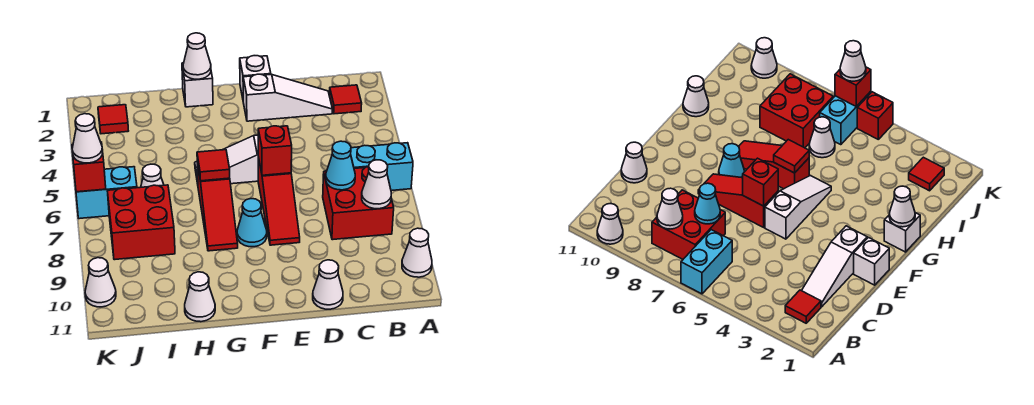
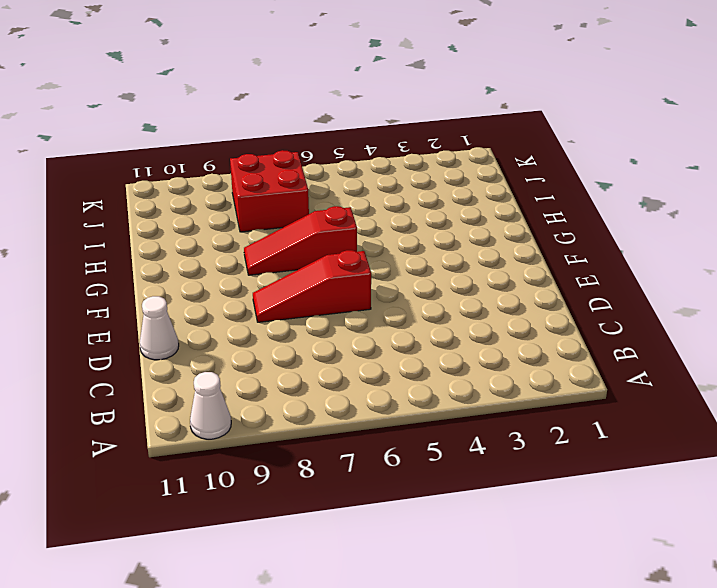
none -> cyan brick A6:B6 level 1
none -> red tile B2 level 1
none -> red brick B7:C8 level 1

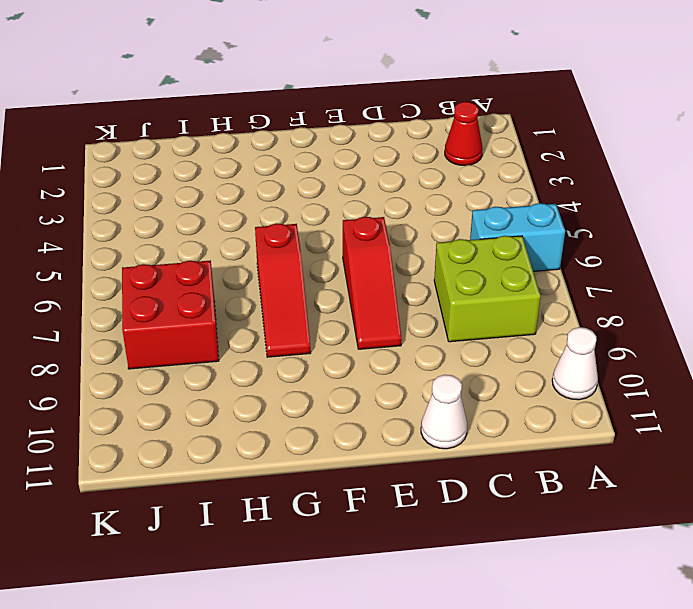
red cone B2 level 1 -> red tile B2 level 1
lime brick B7:C8 level 1 -> red brick B7:C8 level 1
none -> white slope C2:E2 level 1 top E
none -> white brick E1 level 1
none -> white slope E5:G5 level 1 top E

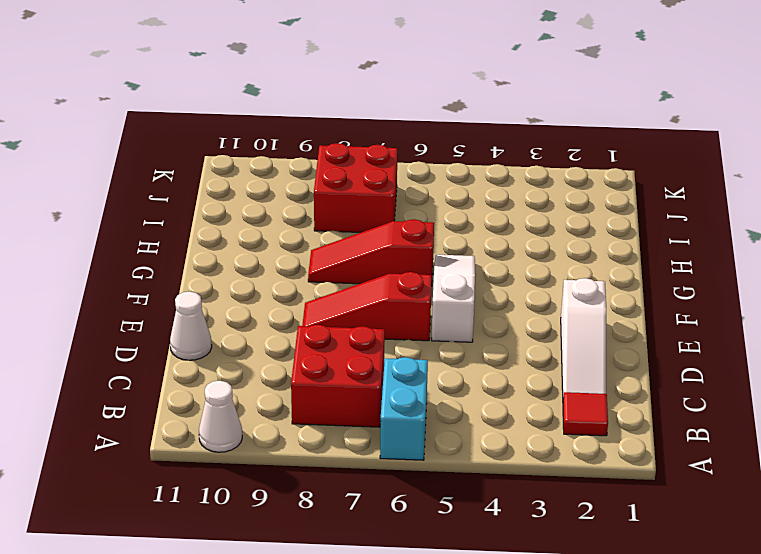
none -> white brick E1 level 1
none -> cyan cone F8 level 1
none -> white brick G1 level 1

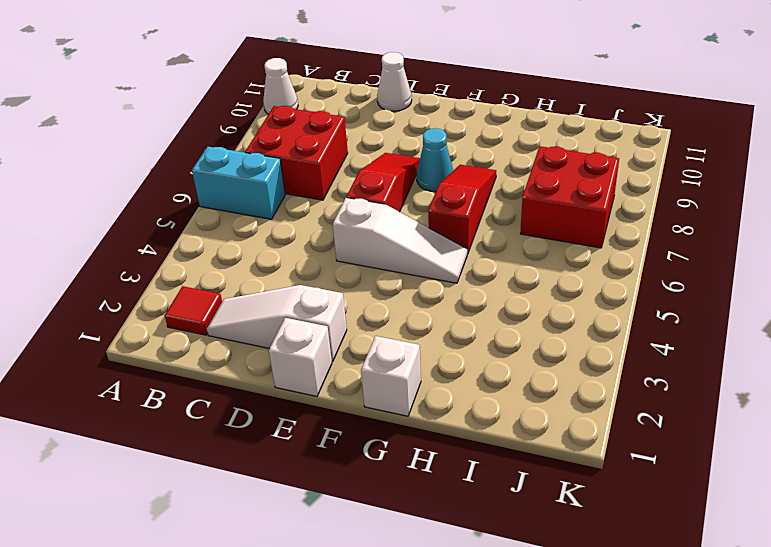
none -> white cone H11 level 1
none -> white cone I6 level 1
none -> red tile J2 level 1

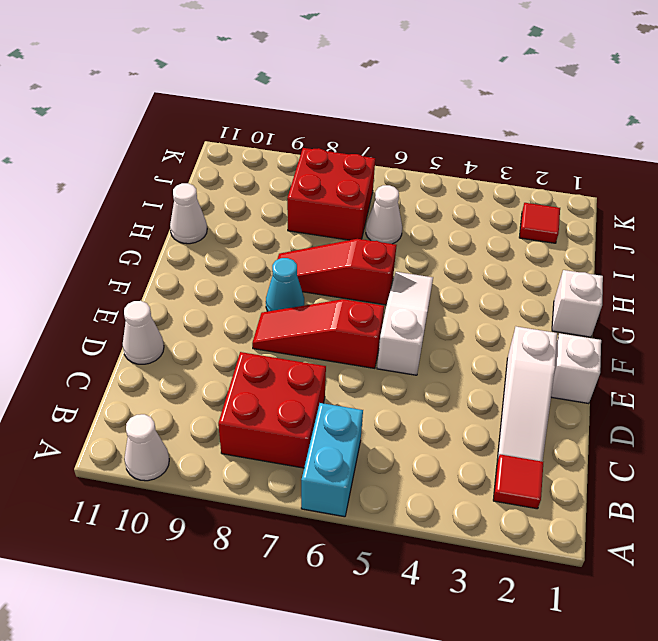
none -> cyan brick J6:K6 level 1
none -> red brick K5 level 1
none -> white cone K10 level 1

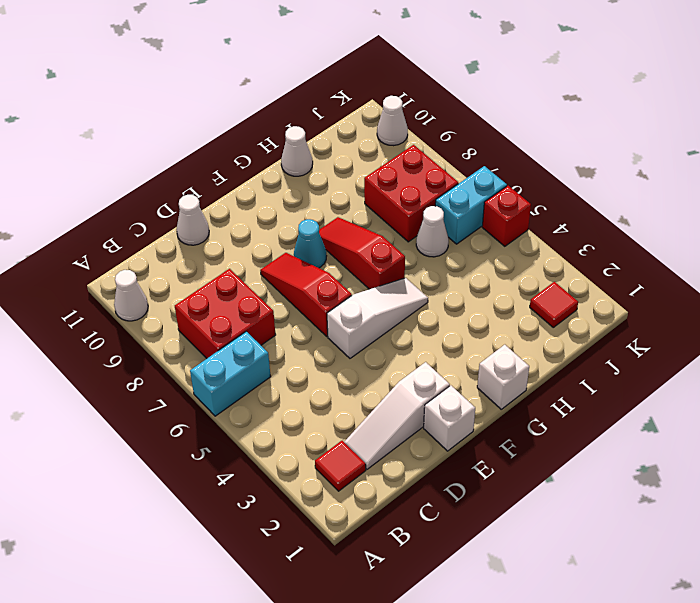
none -> white cone B8 level 2
none -> cyan cone C7 level 2
none -> red brick E6 level 2

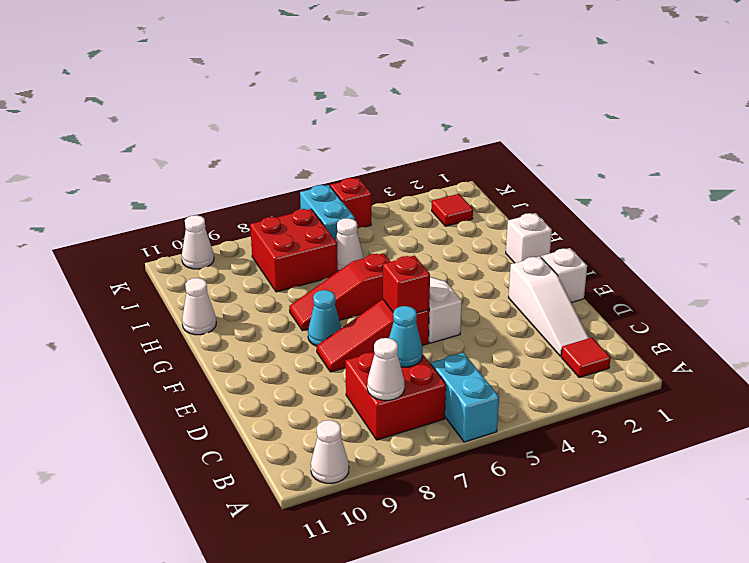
none -> white cone D11 level 1
none -> white cone G1 level 2
none -> red tile G6 level 2

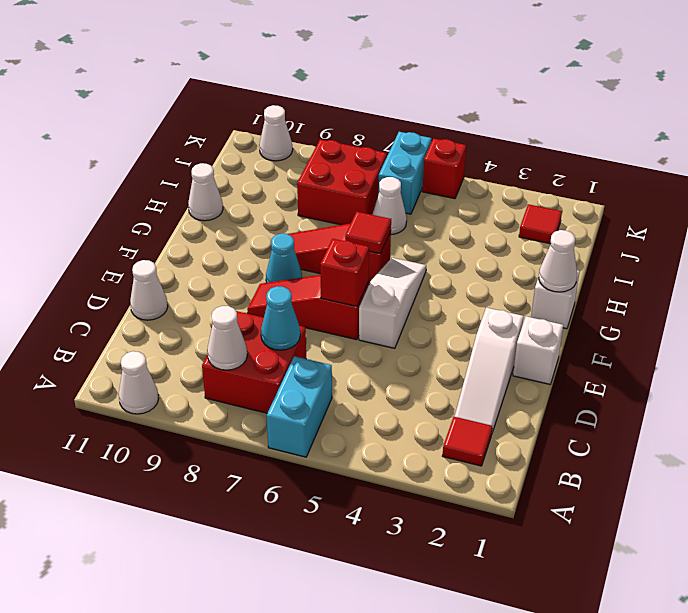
none -> red brick K6 level 2
none -> white cone K6 level 3

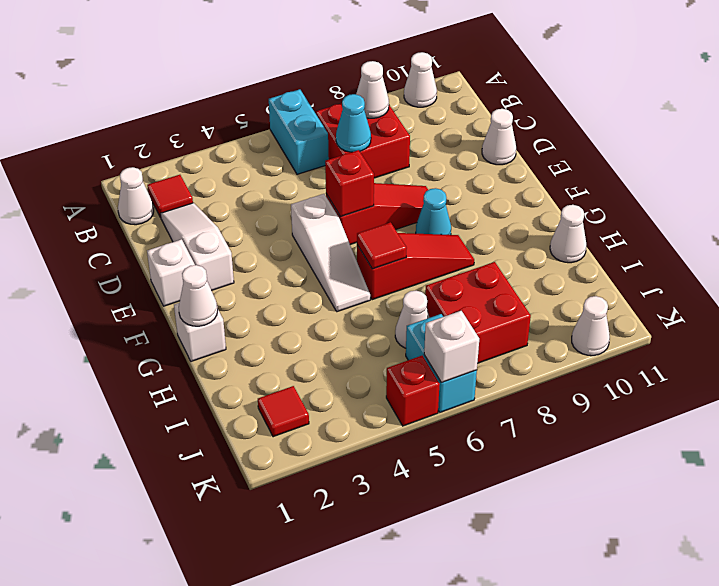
white cone B1 level 1 -> white cone K6 level 3
white brick K6 level 2 -> red brick K6 level 2

